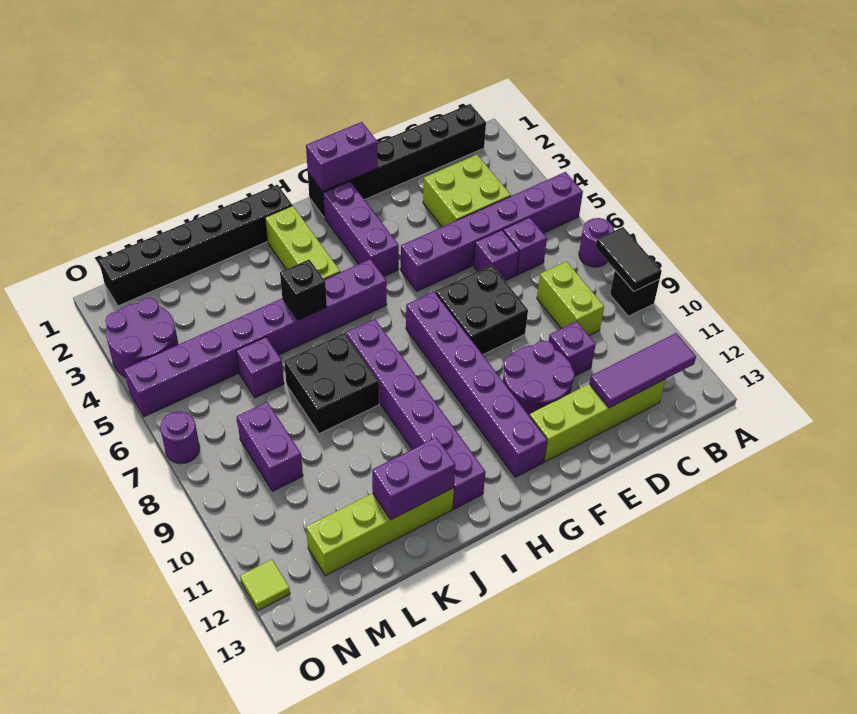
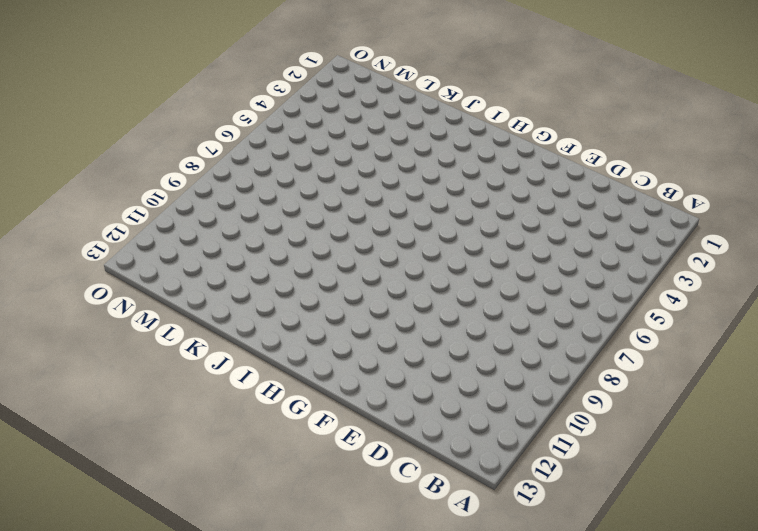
none -> purple brick A5:F5 level 1
none -> purple round brick A7 level 1
none -> black brick A9 level 1
none -> black brick B1:G1 level 1

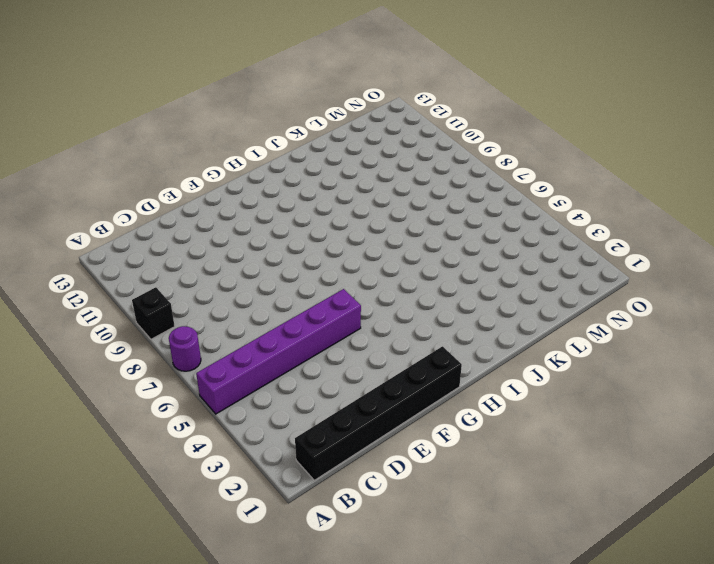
none -> lime brick C3:D4 level 1
none -> purple brick C6 level 1
none -> lime brick C8:C9 level 1
none -> lime brick C12:F12 level 1

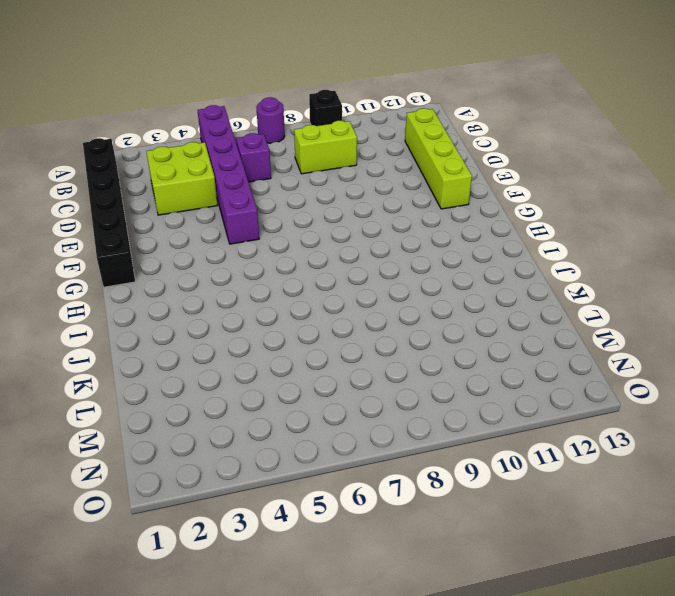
none -> purple brick D6 level 1
none -> purple brick D10 level 1
none -> black brick E7:F8 level 1
none -> purple round brick E10:F11 level 1

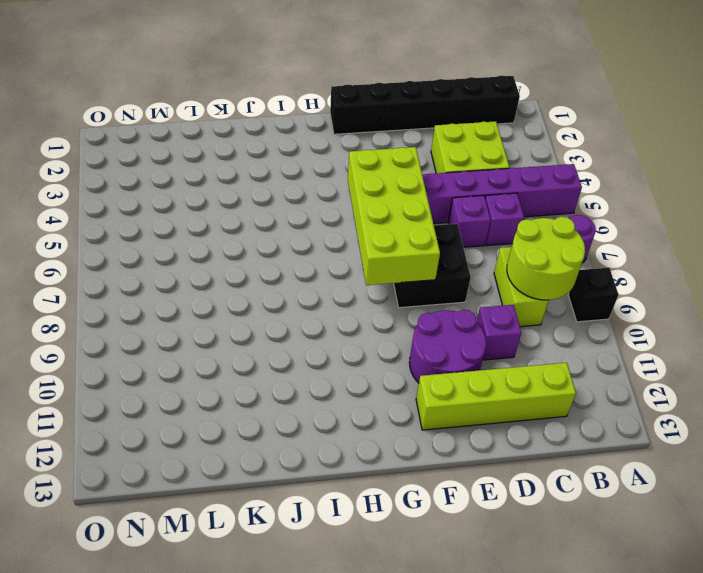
lime round brick B8:C9 level 2 -> none
lime brick F5:G8 level 2 -> none
none -> purple brick G2:G4 level 1
none -> purple brick G7:G12 level 1
none -> purple brick H5:O5 level 1
none -> black brick I1:N1 level 1

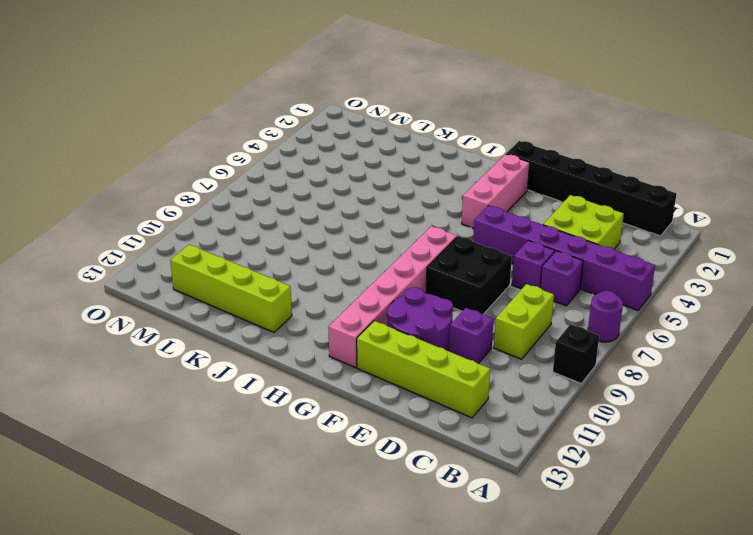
pink brick G2:G4 level 1 -> purple brick G2:G4 level 1
pink brick G7:G12 level 1 -> purple brick G7:G12 level 1
none -> purple brick H5:O5 level 1
none -> black brick I1:N1 level 1
none -> lime brick I2:I4 level 1
none -> purple brick I7:I12 level 1

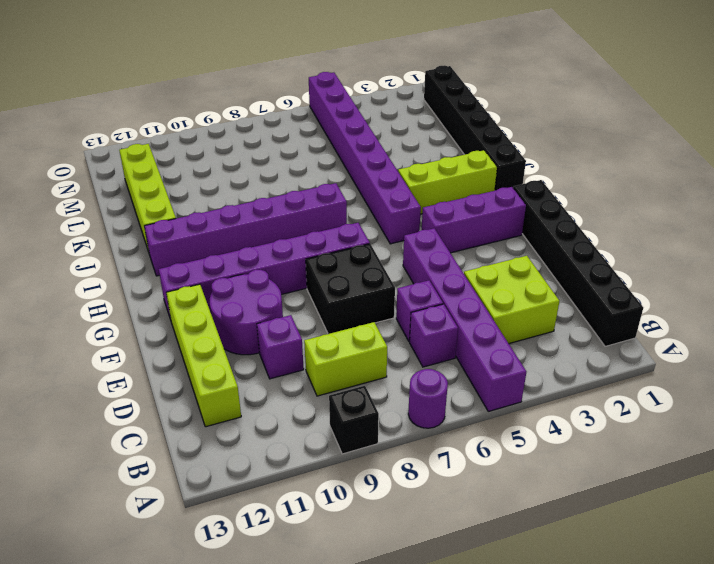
none -> black brick J7:K8 level 1
none -> purple brick L6 level 1
none -> purple brick M8:M9 level 1
none -> purple round brick N3:O4 level 1

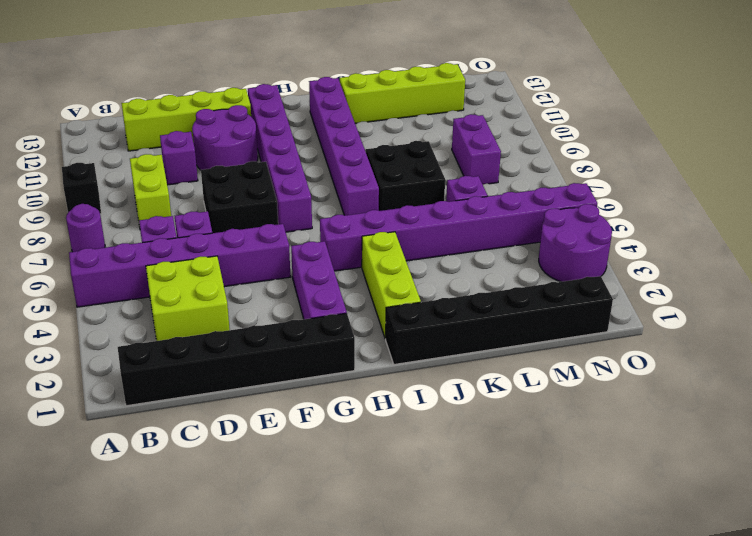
none -> purple round brick O7 level 1
none -> lime tile O12 level 1
none -> black tile A8:A9 level 2
none -> purple tile B12:D12 level 2

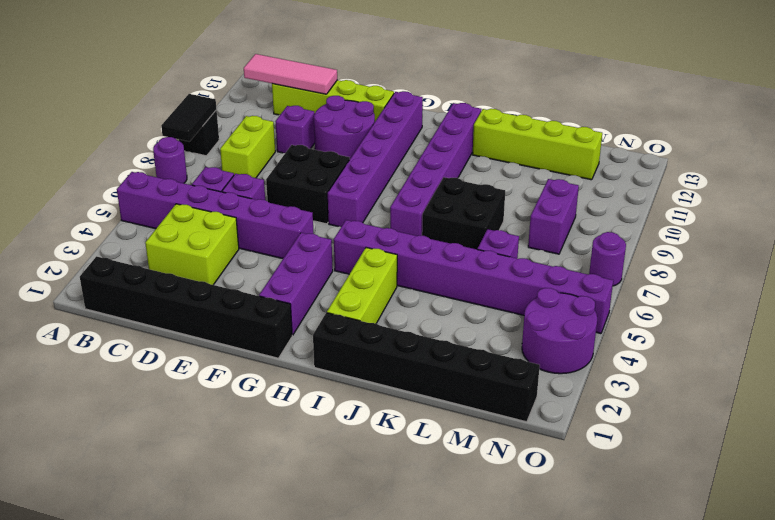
pink tile B12:D12 level 2 -> purple tile B12:D12 level 2
none -> lime tile O12 level 1
none -> purple brick F1:G1 level 2
none -> black brick J5 level 2
none -> purple brick J12:K12 level 2

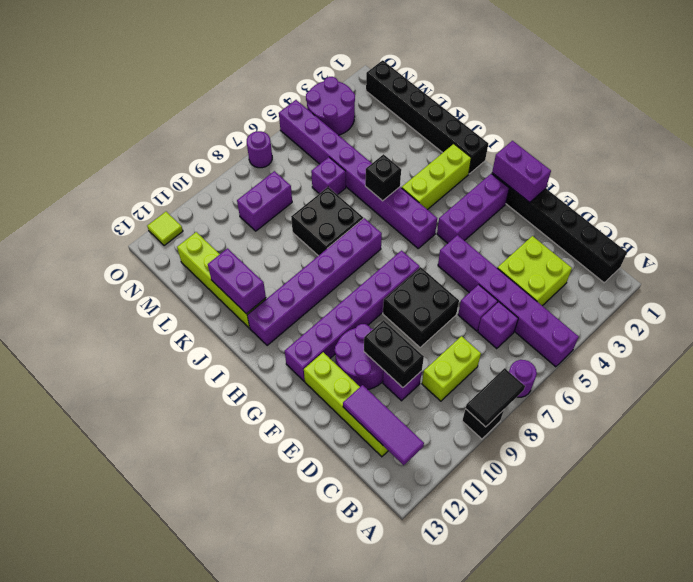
black brick D10:E10 level 2 -> none

